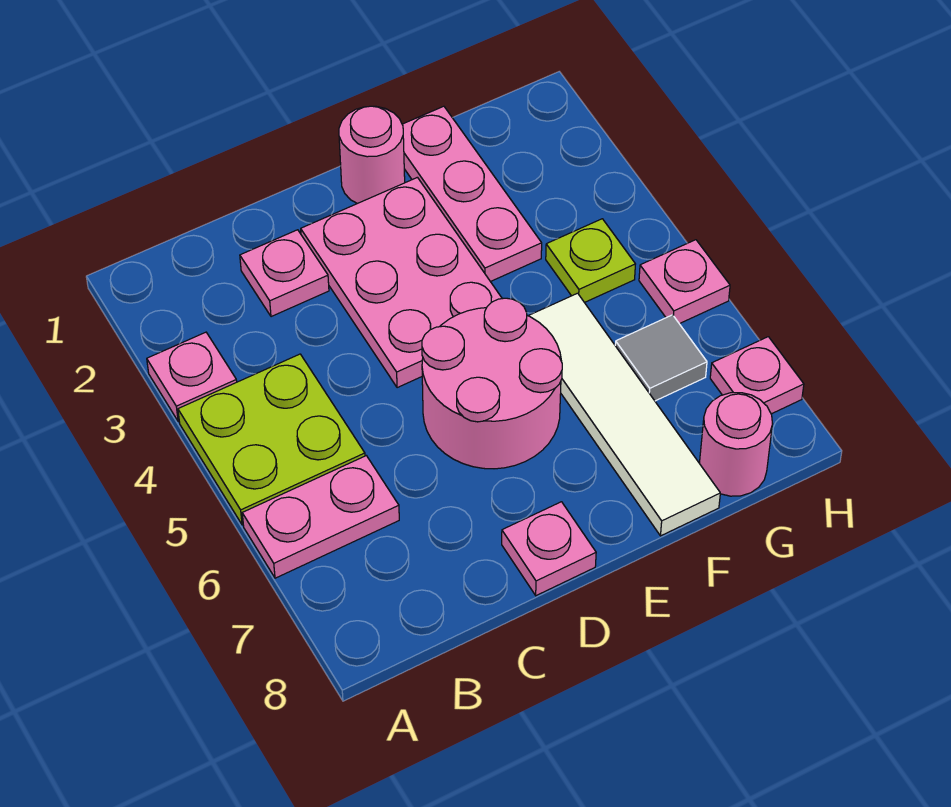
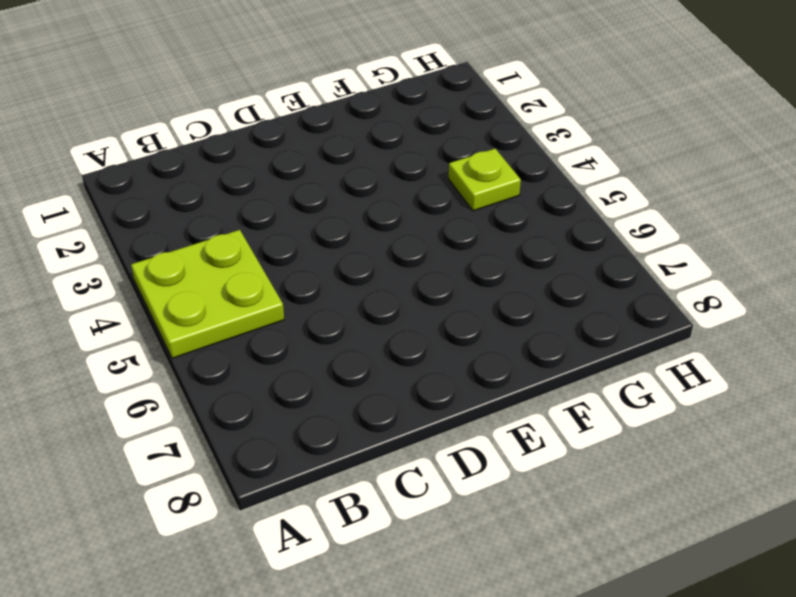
none -> pink plate A3 level 1
none -> pink plate A6:B6 level 1
none -> pink plate C2 level 1

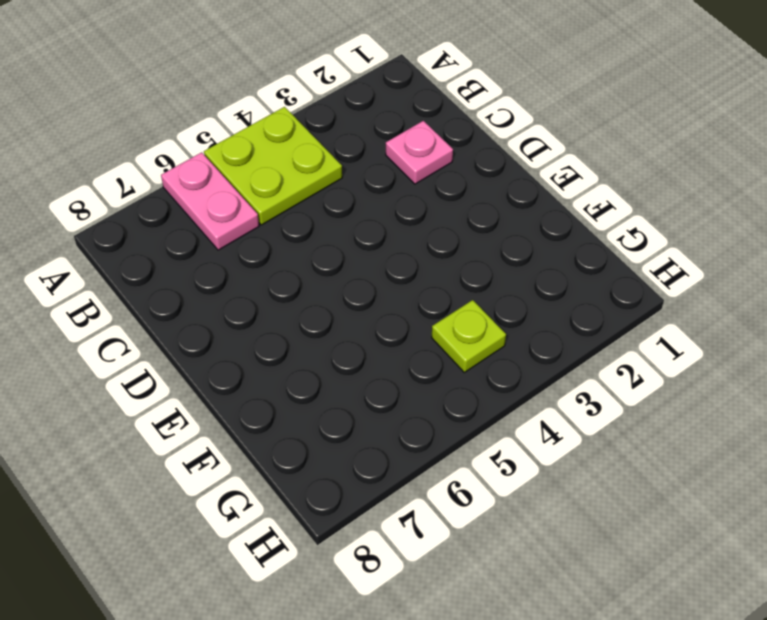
none -> pink plate A3 level 1
none -> pink plate D2:E4 level 1
none -> pink round brick D5:E6 level 1

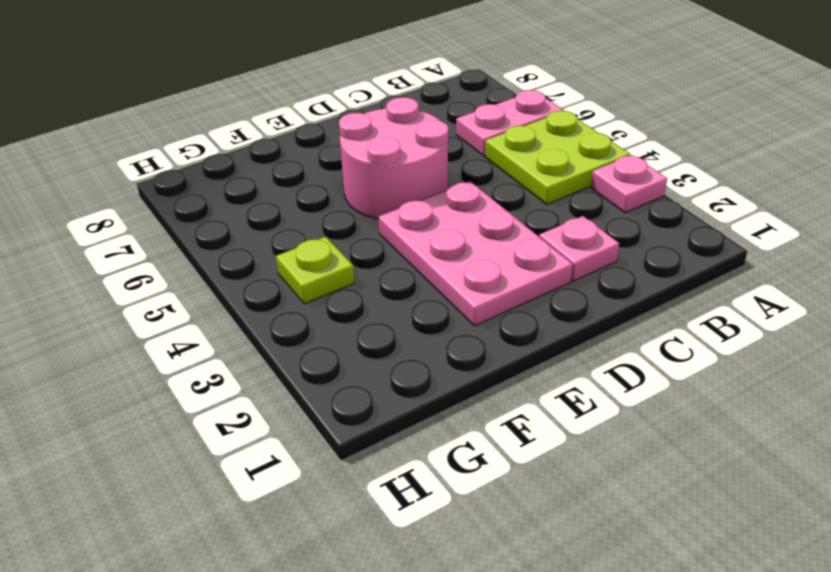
none -> pink plate D8 level 1
none -> pink round brick E1 level 1
none -> pink plate F1:F3 level 1

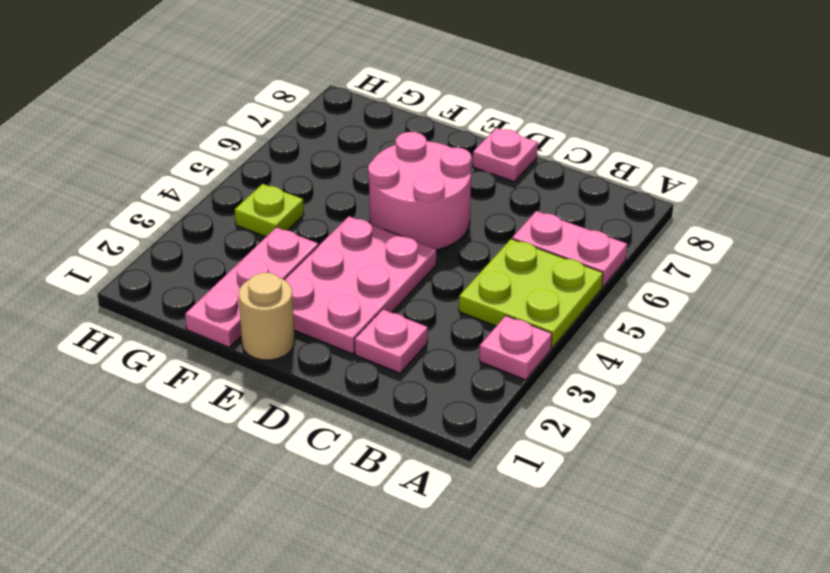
tan round brick E1 level 1 -> pink round brick E1 level 1
none -> white tile F5:F8 level 1
none -> grey tile G6 level 1
none -> pink round brick G8 level 1

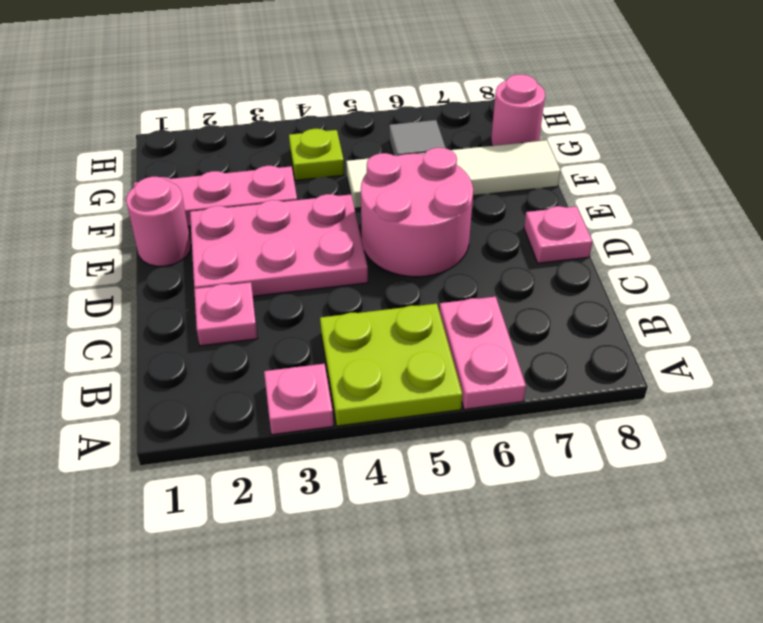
none -> pink plate H5 level 1
none -> pink plate H7 level 1

